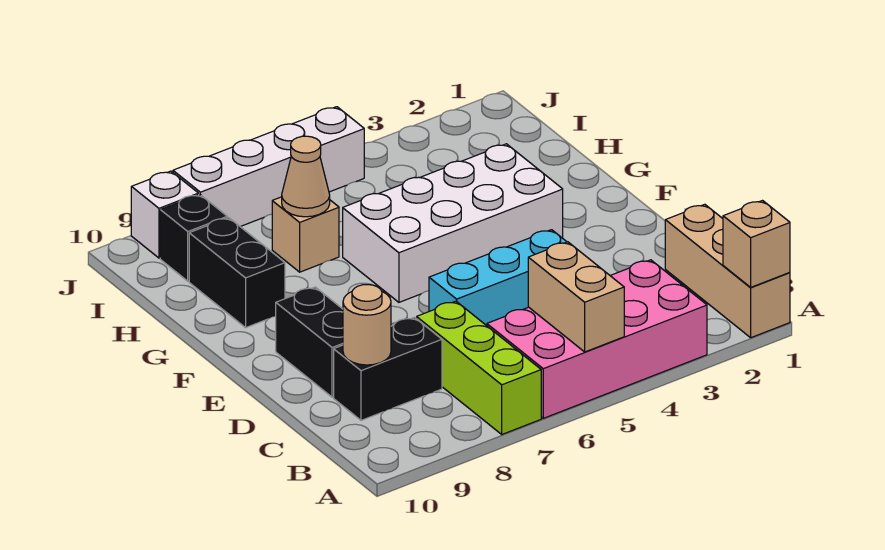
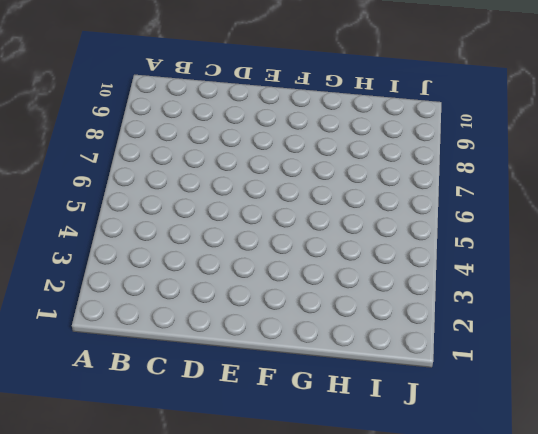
none -> tan brick A1:C1 level 1
none -> pink brick A3:B6 level 1
none -> lime brick A7:C7 level 1

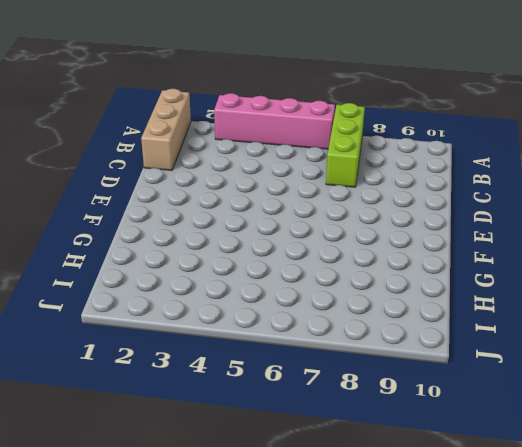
pink brick A3:A6 level 1 -> pink brick A3:B6 level 1
none -> black brick C8:C9 level 1
none -> cyan brick D4:D6 level 1
none -> black brick D9:E9 level 1

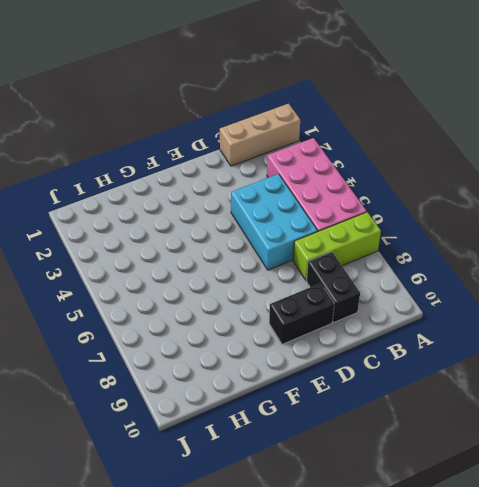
cyan brick C4:D6 level 1 -> cyan brick D4:D6 level 1
none -> white brick F3:G6 level 1
none -> black brick G9:H9 level 1
none -> tan brick H7 level 1

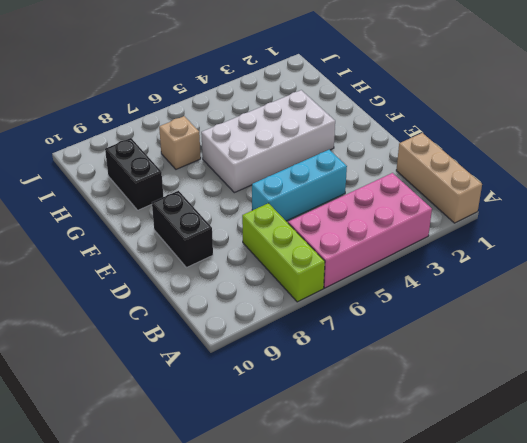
none -> black brick C8:C9 level 1
none -> black brick I9 level 1
none -> white brick J5:J8 level 1

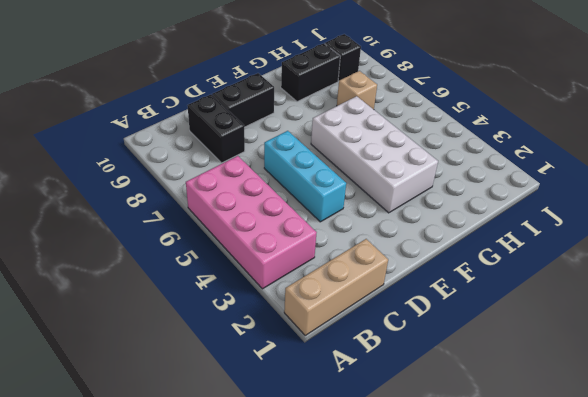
none -> lime brick A7:C7 level 1
none -> white brick J5:J8 level 1
none -> white brick J9 level 1

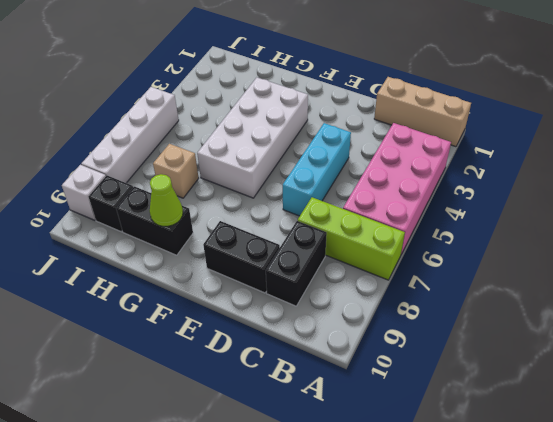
lime cone G9 level 2 -> none
none -> tan brick A1 level 2
none -> tan brick A5:B5 level 2
none -> tan round brick C9 level 2

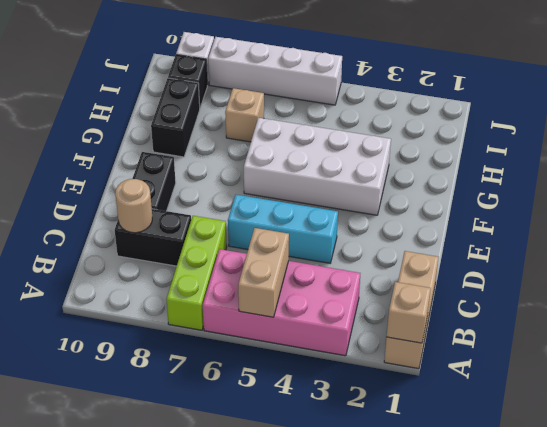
none -> tan cone H7 level 2

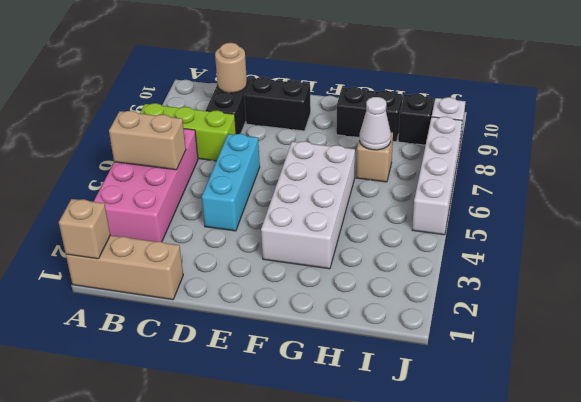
white cone H7 level 2 -> tan cone H7 level 2

